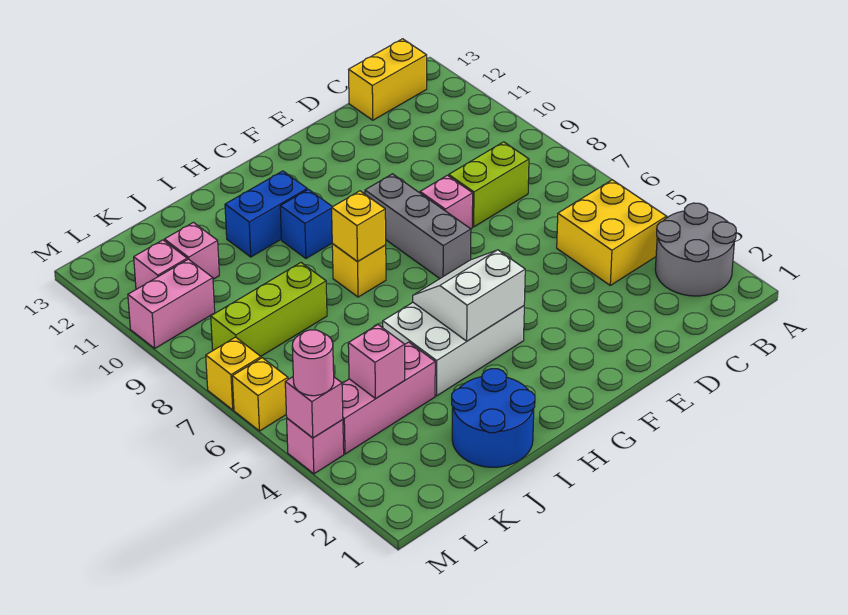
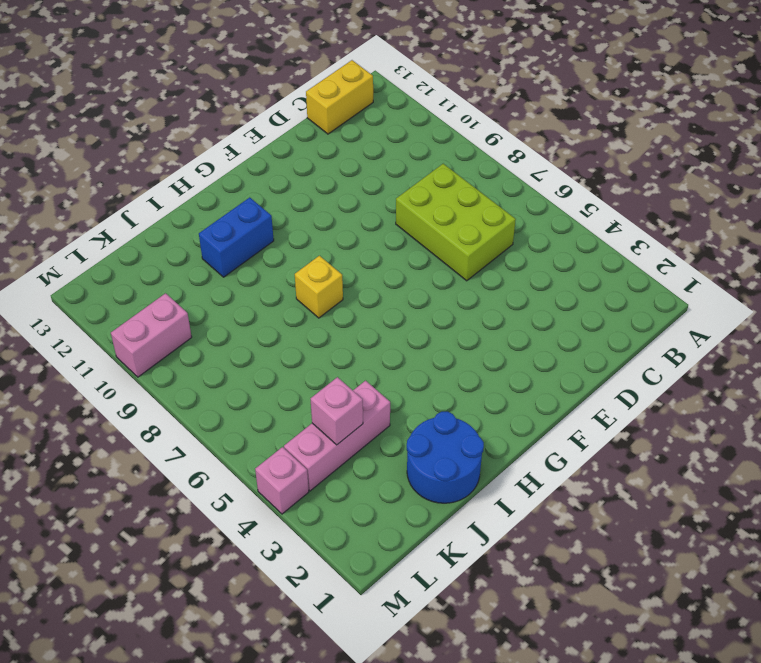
lime brick C6:D8 level 1 -> lime brick C8:D8 level 1
none -> grey round brick A2:B3 level 1
none -> yellow brick B4:C5 level 1
none -> pink brick E8 level 1

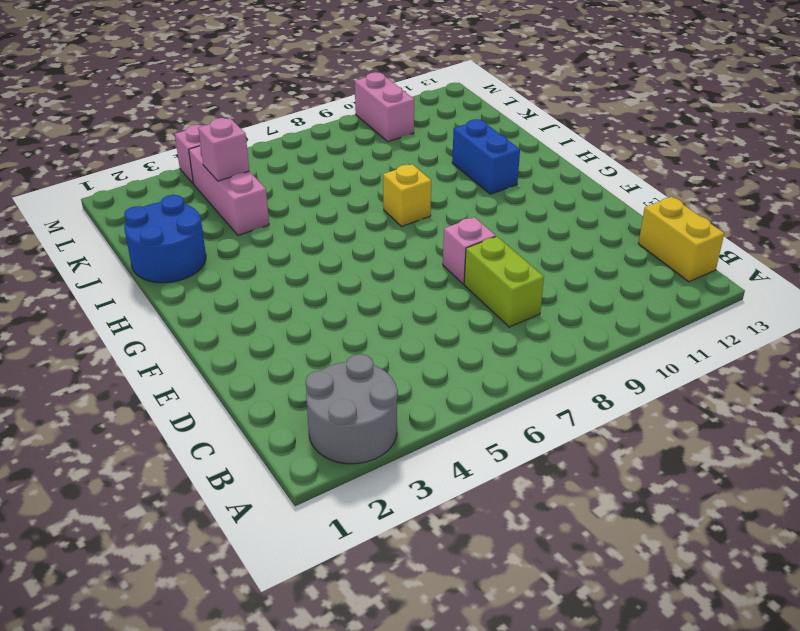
none -> yellow brick B4:C5 level 1
none -> grey brick F7:F9 level 1
none -> white brick G4:I5 level 1

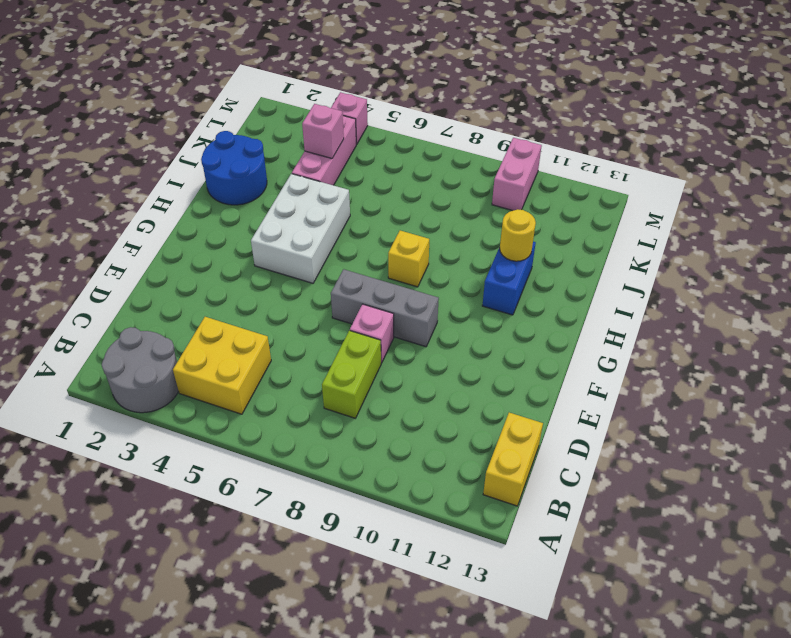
yellow round brick I11 level 2 -> none
none -> blue brick H10 level 1
none -> lime brick J8:L8 level 1
none -> pink brick K11 level 1

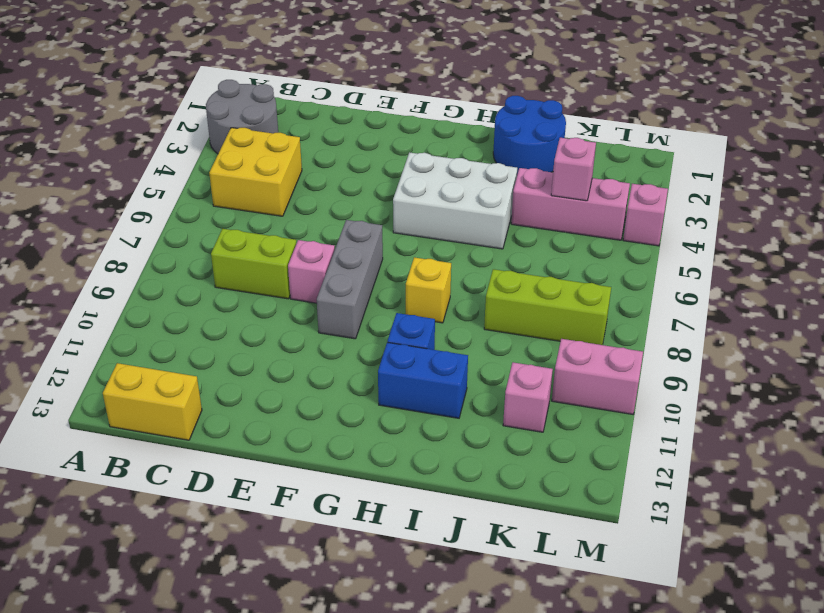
none -> pink brick L11 level 1
none -> yellow brick M6 level 1
none -> yellow brick M7 level 1

